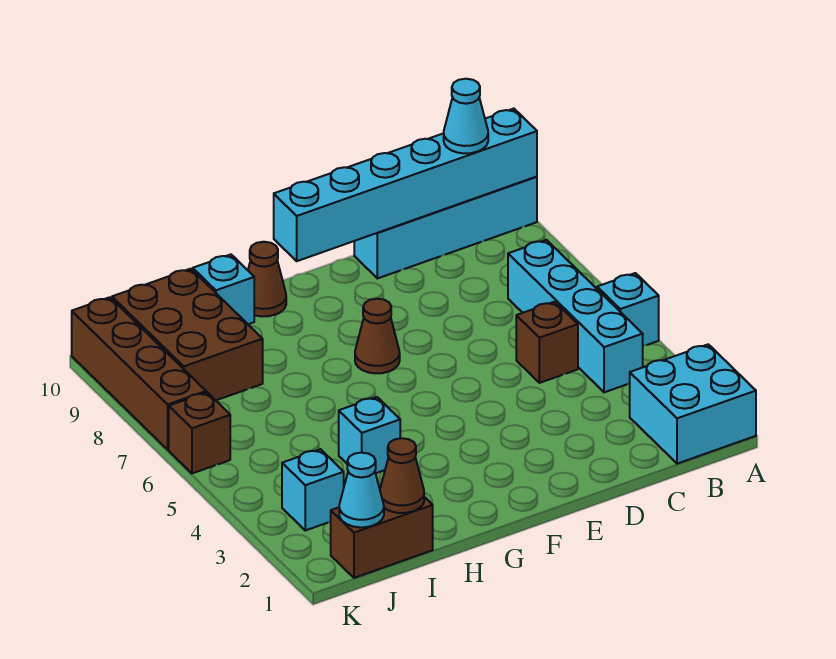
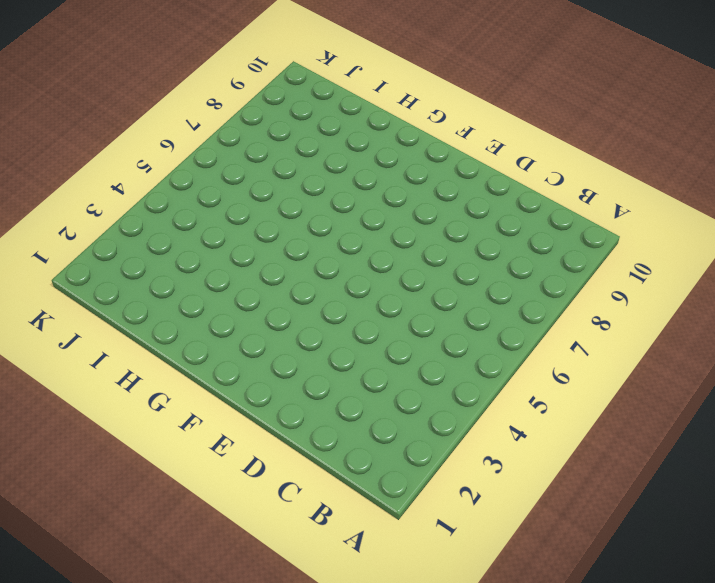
none -> cyan brick A1:B2 level 1
none -> cyan brick A5 level 1
none -> cyan brick A10:D10 level 1

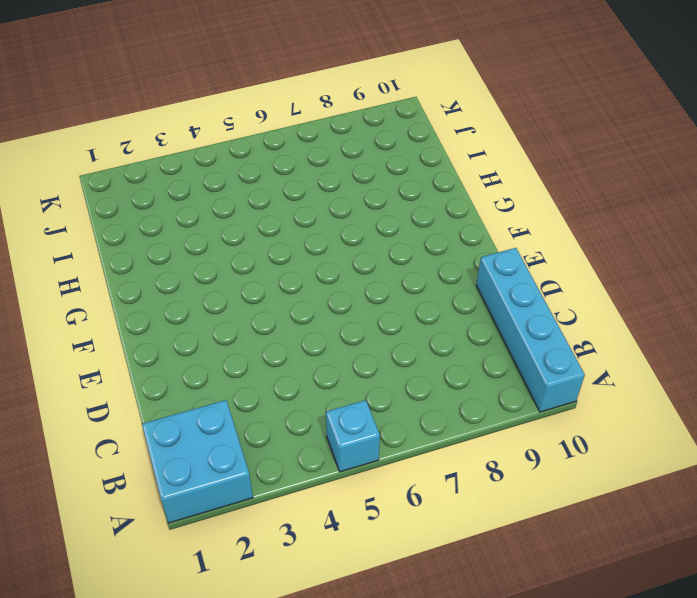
none -> cyan brick B4:B7 level 1
none -> brown brick C5 level 1
none -> brown cone F7 level 1

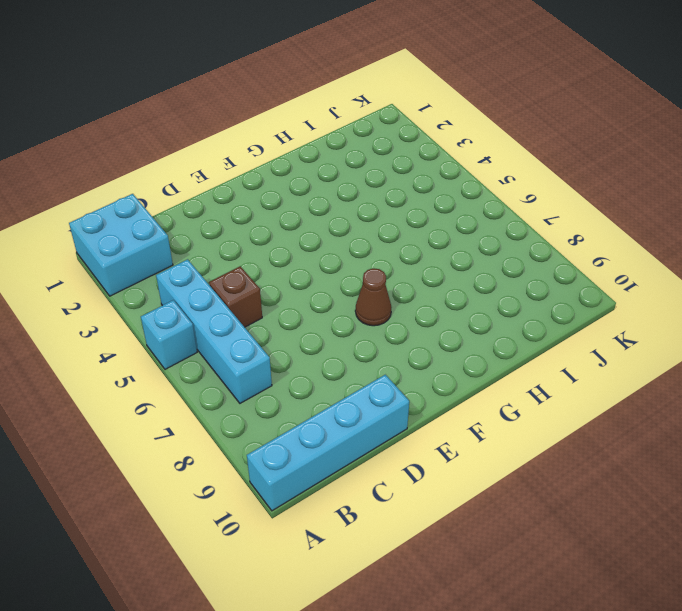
none -> brown cone G10 level 1
none -> cyan brick H4 level 1
none -> cyan brick H10 level 1

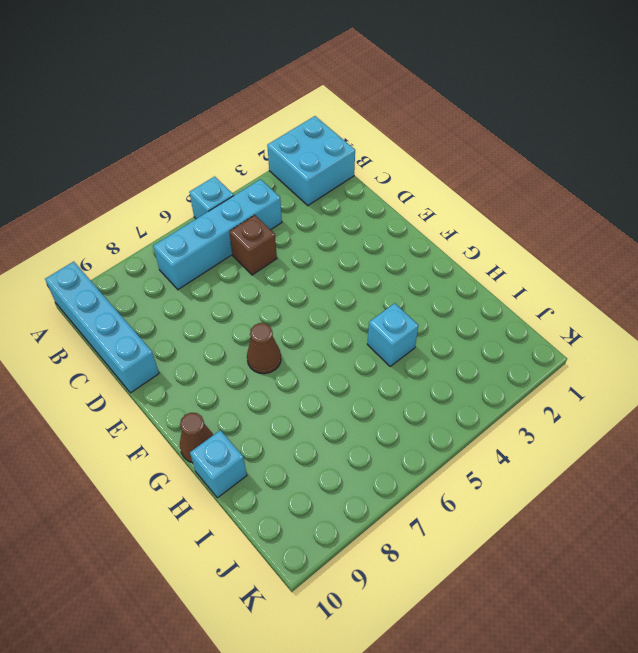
none -> brown brick I1:J1 level 1
none -> brown brick I8:J10 level 1
none -> cyan brick J3 level 1

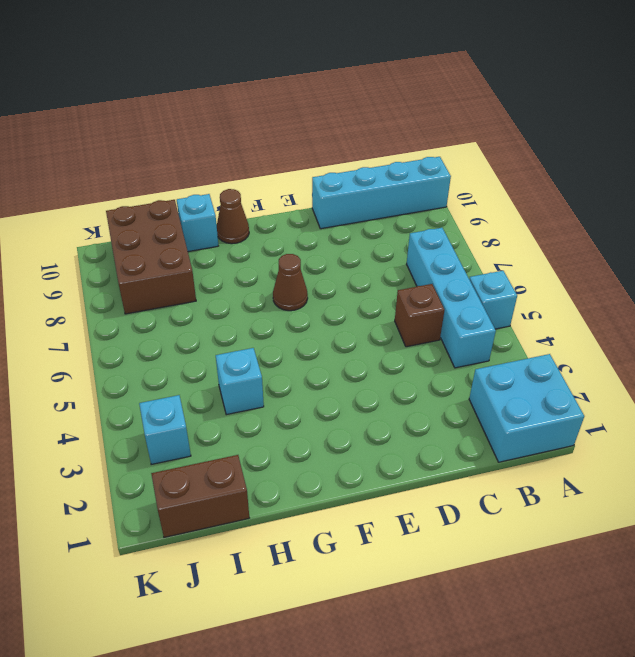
none -> brown brick K6 level 1
none -> brown brick K7:K10 level 1
none -> cyan brick A10:F10 level 2

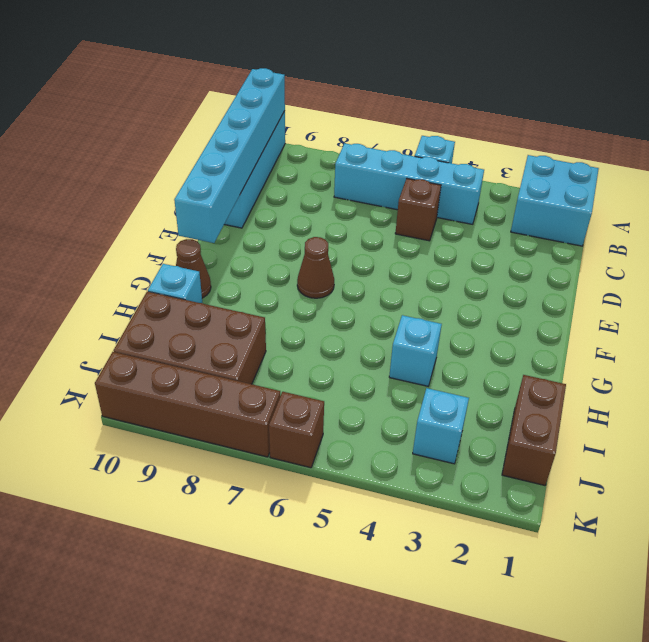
none -> brown cone I1 level 2
none -> cyan cone J1 level 2
none -> cyan cone B10 level 3

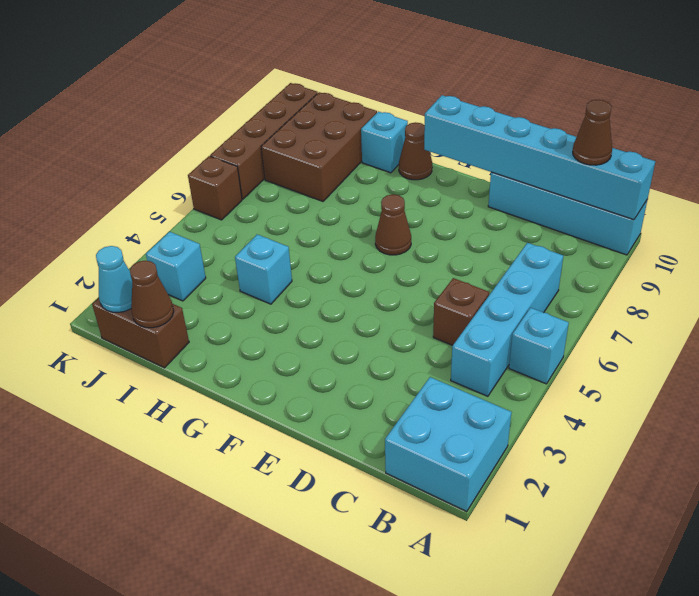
brown cone B10 level 3 -> cyan cone B10 level 3

